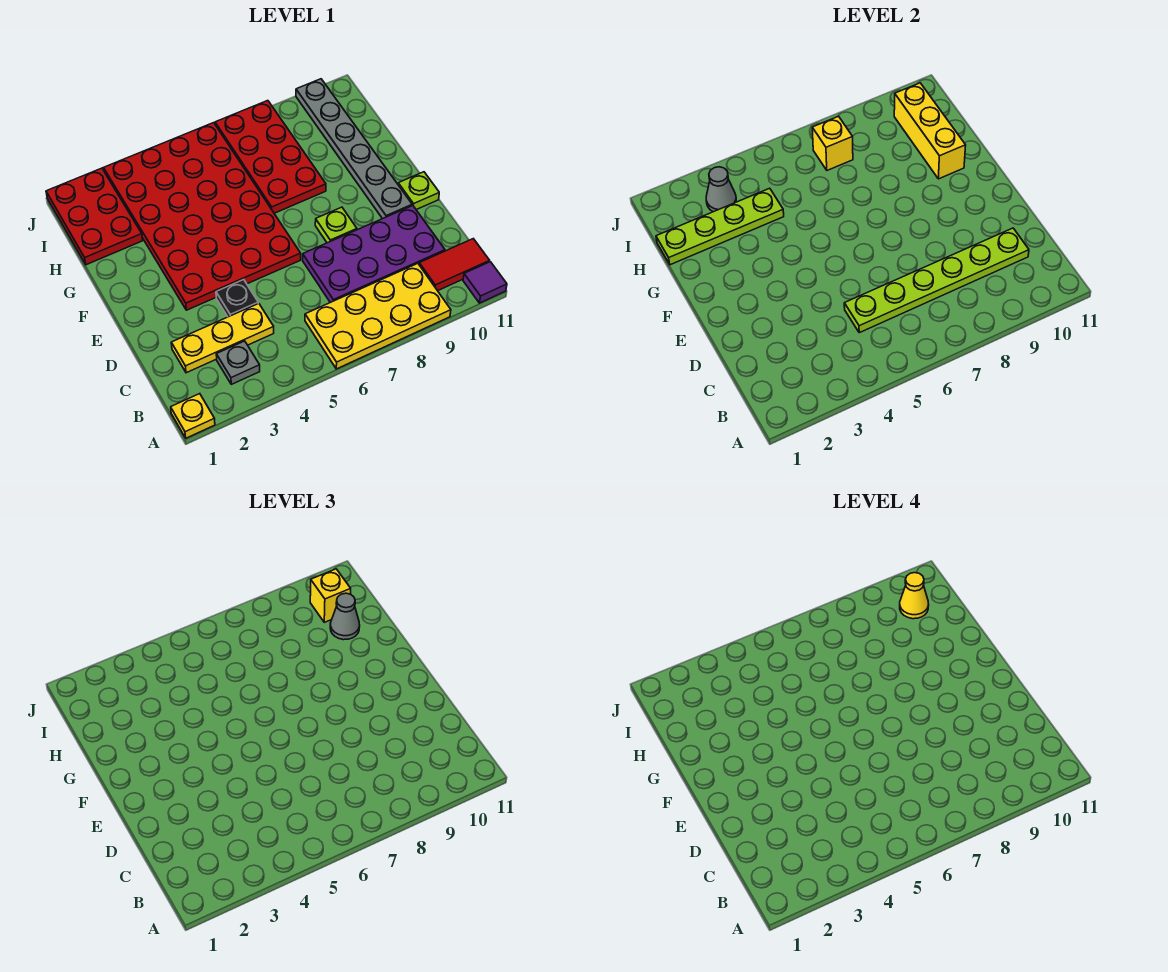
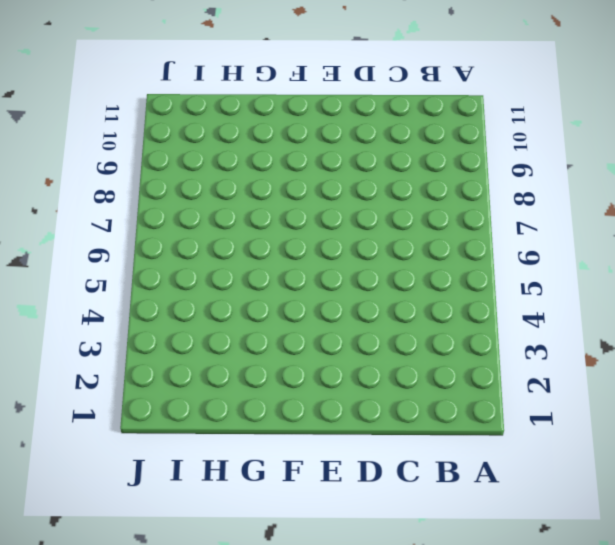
none -> yellow plate A1 level 1
none -> yellow plate A6:B9 level 1
none -> purple tile A11 level 1

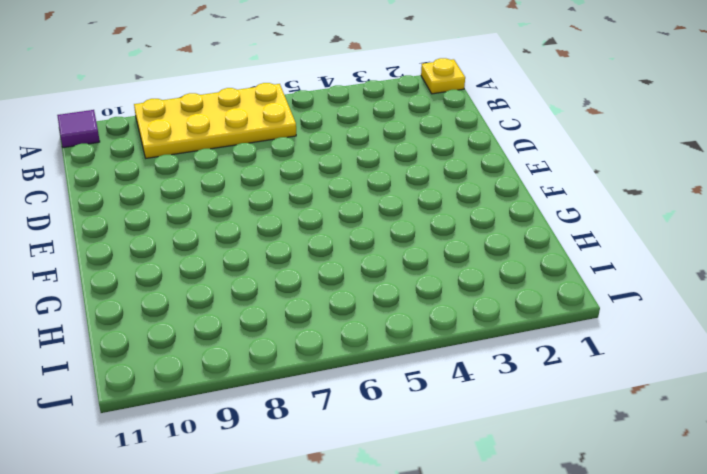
none -> grey plate B3 level 1
none -> red tile B10:B11 level 1
none -> yellow plate C2:C4 level 1

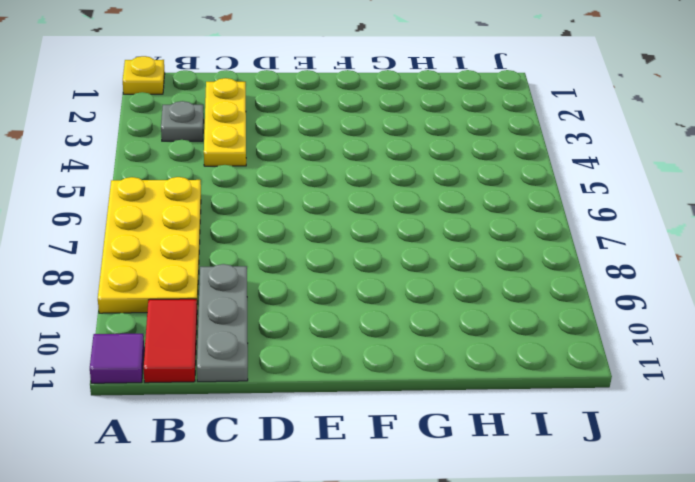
grey plate C9:C11 level 1 -> purple plate C7:D10 level 1
none -> black plate D4 level 1
none -> red plate E3:J6 level 1
none -> lime plate E8 level 1

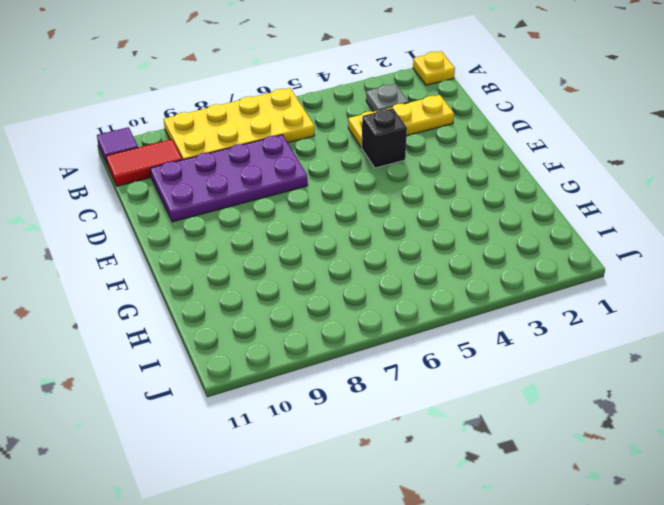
black brick D4 level 1 -> black plate D4 level 1
none -> red plate E3:J6 level 1
none -> lime plate E8 level 1
none -> grey plate E10:J10 level 1

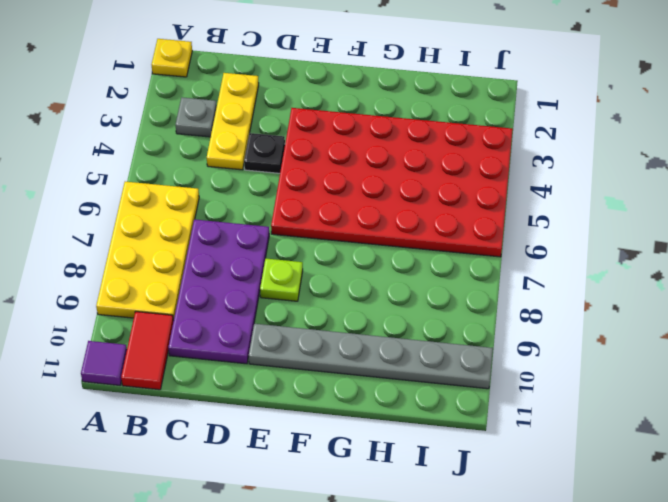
none -> lime plate E11 level 1
none -> red plate G7:J8 level 1
none -> red plate H1:J2 level 1

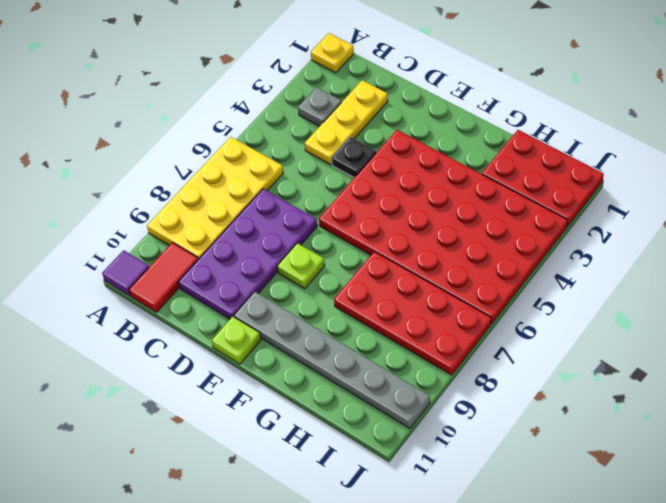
none -> lime plate C5:C10 level 2
none -> yellow brick G10:I10 level 2
none -> lime plate H1:H4 level 2

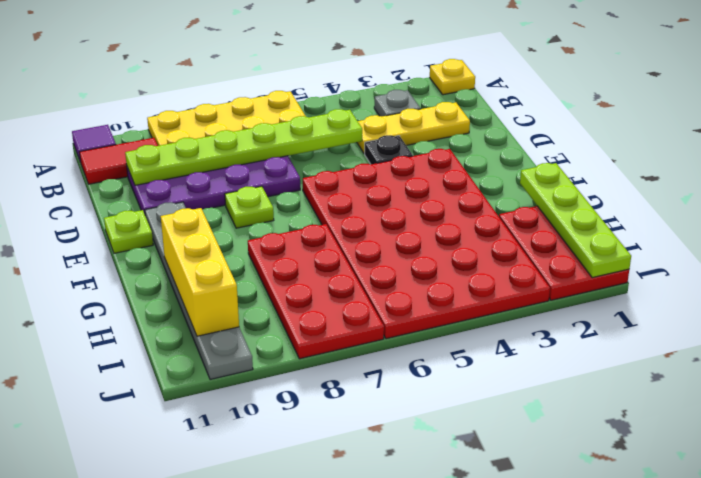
lime plate G1:J1 level 2 -> lime plate H1:H4 level 2
none -> grey cone I3 level 2
none -> yellow brick I7 level 2
none -> grey cone H10 level 3

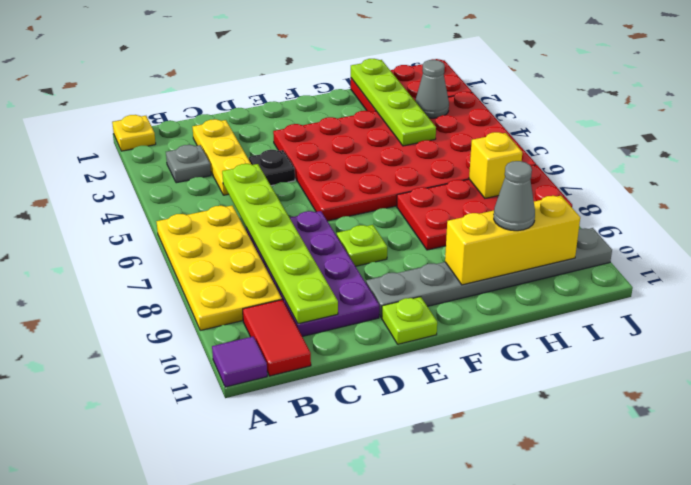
none -> yellow brick I10 level 3
none -> yellow cone I10 level 4

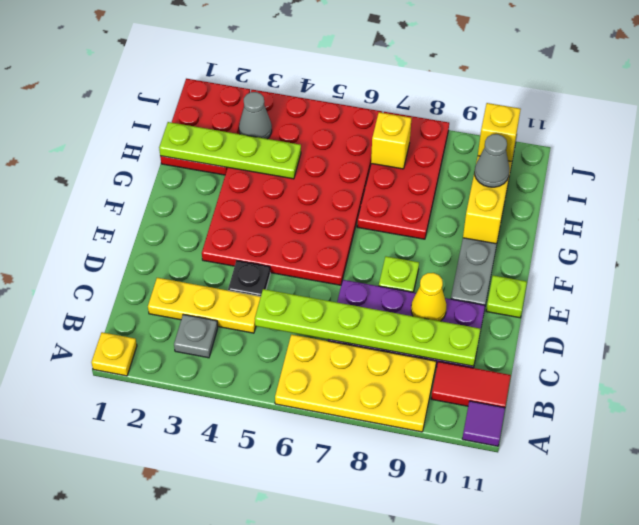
yellow cone D9 level 2 -> yellow cone I10 level 4

